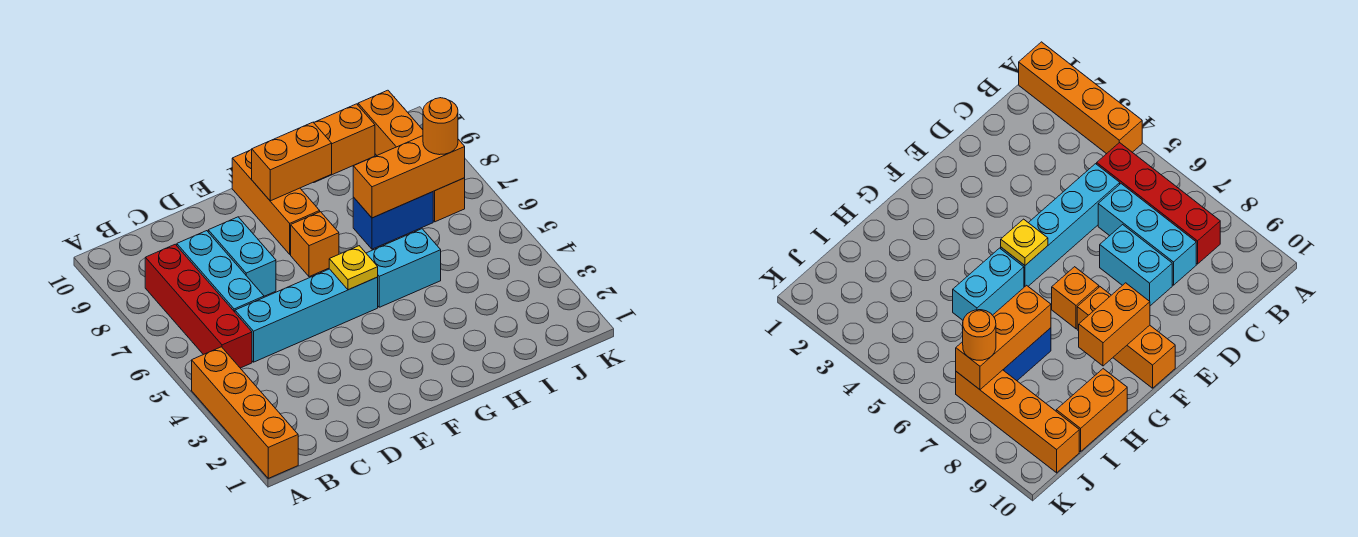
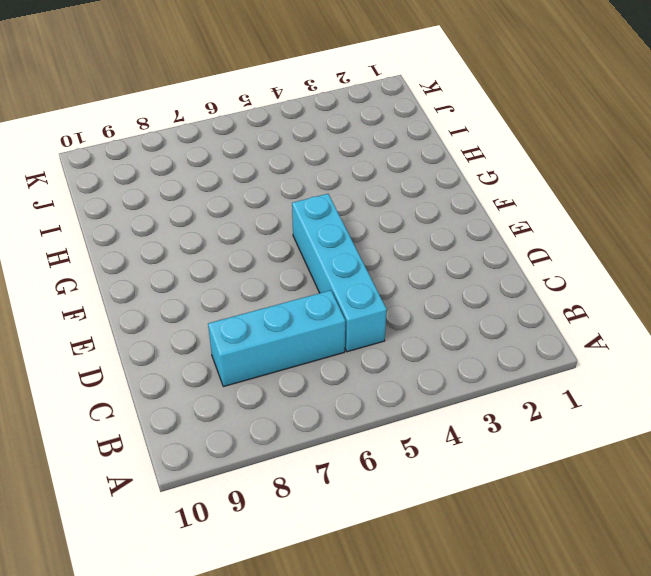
none -> orange brick A1:A4 level 1
none -> red brick B5:B8 level 1
none -> cyan brick D7:D8 level 1

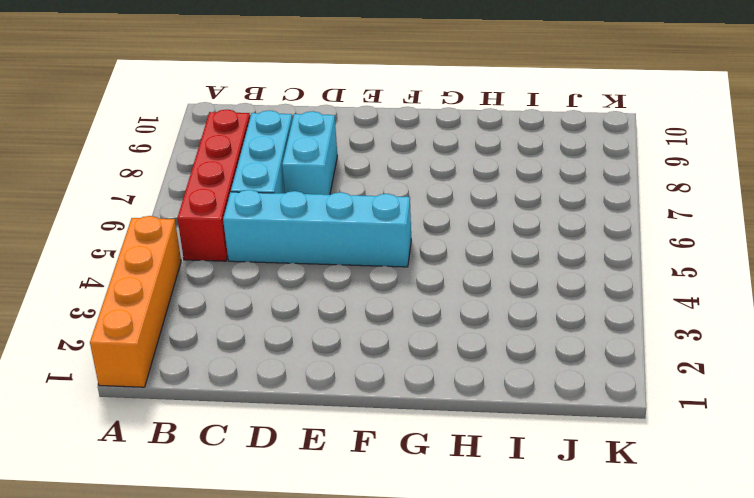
none -> orange brick F7 level 1
none -> orange brick F8:F10 level 1
none -> cyan brick G5:H5 level 1

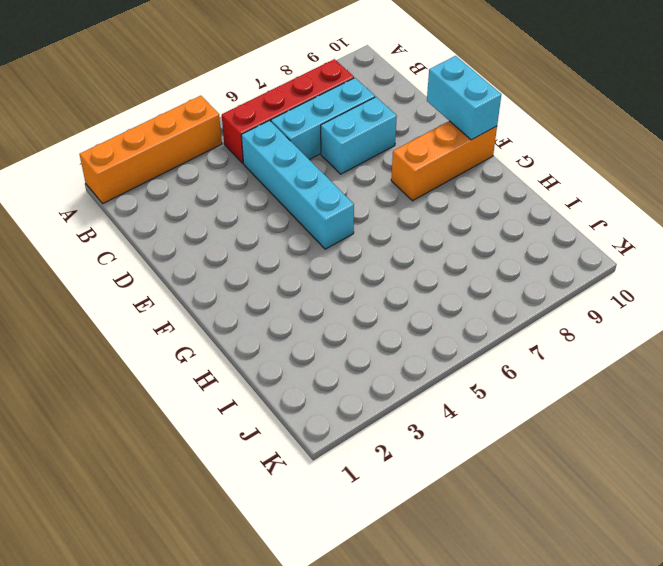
cyan brick E10:F10 level 2 -> cyan brick G5:H5 level 1
none -> orange brick F7 level 1
none -> blue brick H7:I7 level 1
none -> orange brick H10:I10 level 1

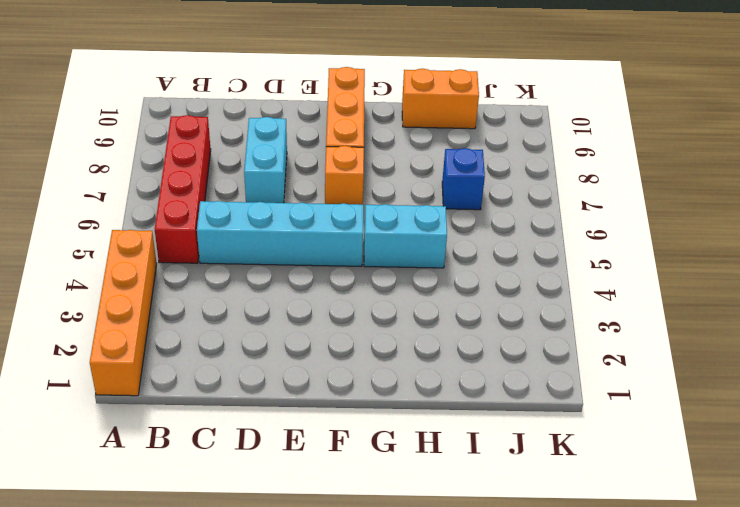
blue brick I7 level 1 -> blue brick H7:I7 level 1
none -> cyan brick C6:C8 level 1
none -> orange brick J7:J10 level 1
none -> yellow plate F5 level 2

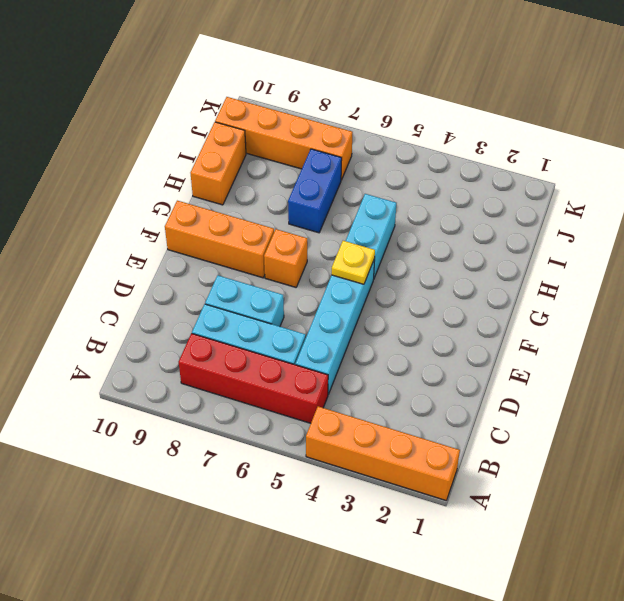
none -> orange brick F9:G9 level 2
none -> orange brick H7:J7 level 2
none -> orange round brick J7 level 3

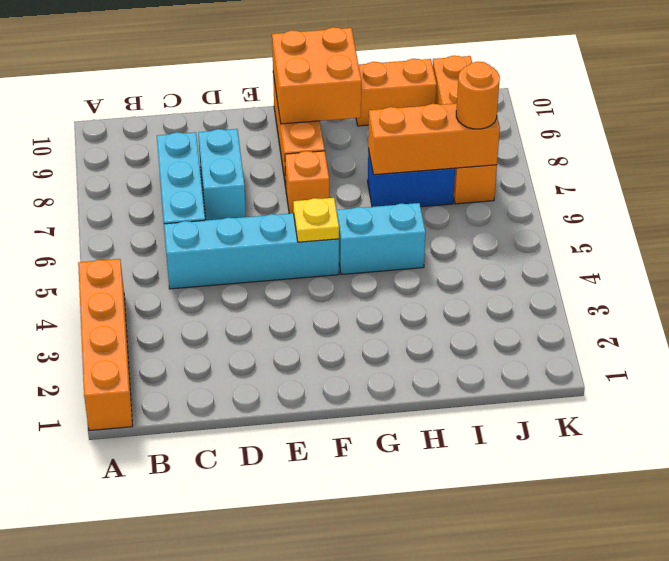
orange brick F9:G10 level 2 -> orange brick F9:G9 level 2
none -> red brick B5:B8 level 1

